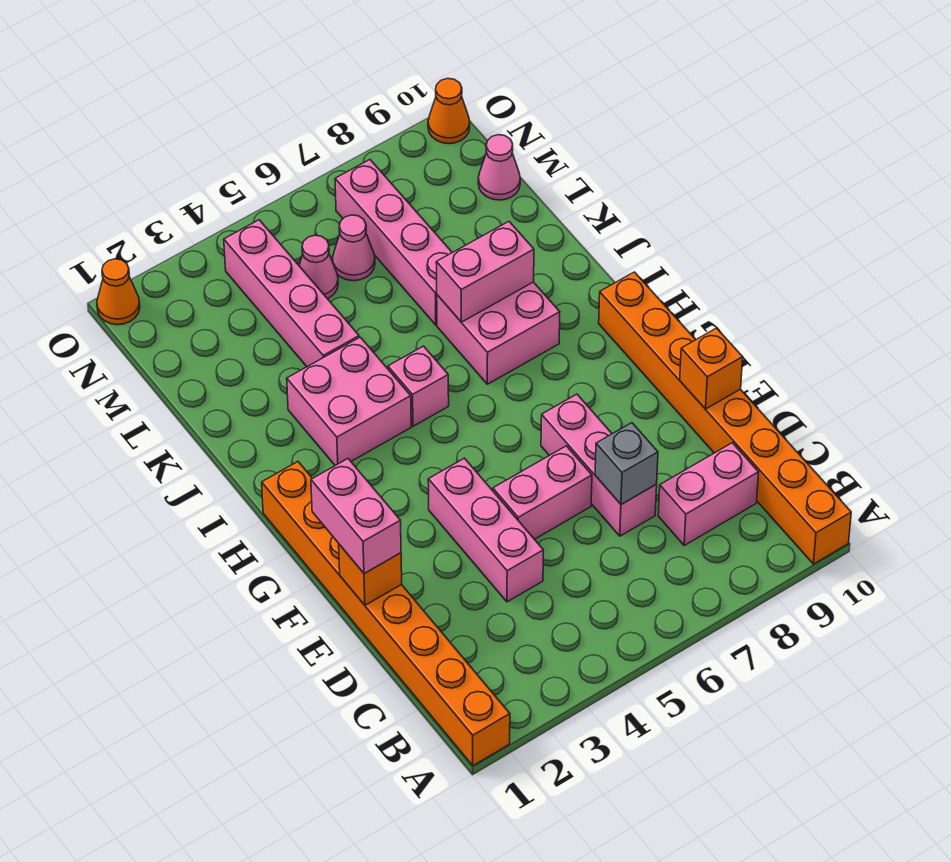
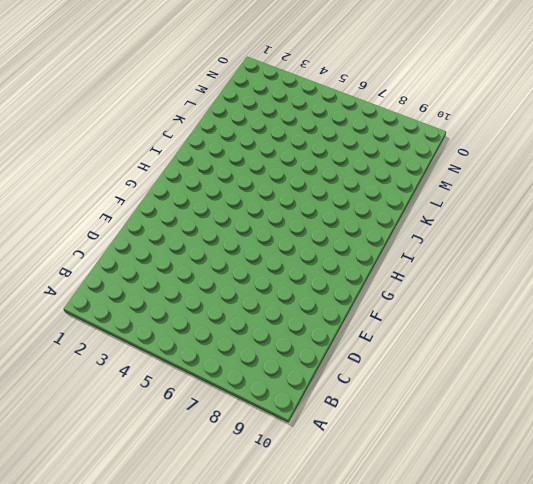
none -> orange brick A1:H1 level 1
none -> orange brick A10:H10 level 1
none -> pink brick C8:C9 level 1

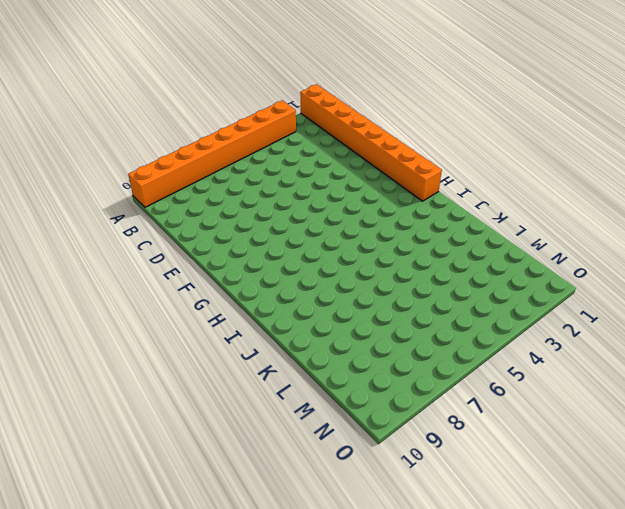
orange brick A3:A10 level 1 -> orange brick A10:H10 level 1
none -> pink brick C8:C9 level 1
none -> pink brick D4:F4 level 1
none -> pink brick D7:F7 level 1

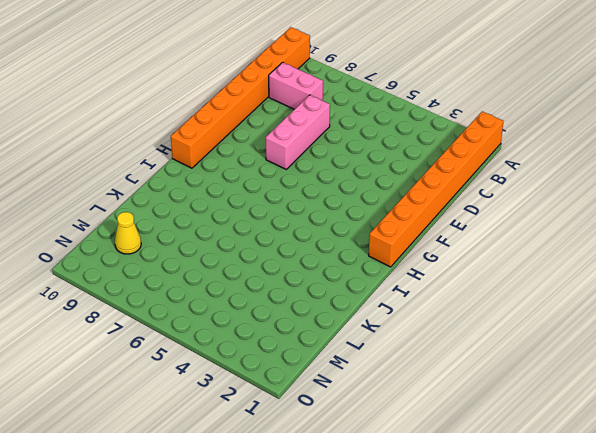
yellow cone M9 level 1 -> none
none -> pink brick D4:F4 level 1
none -> pink brick E5:E6 level 1
none -> pink brick I3:J4 level 1

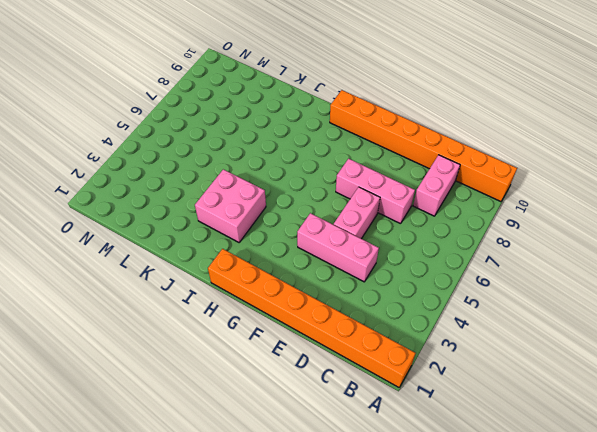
none -> pink brick I5 level 1
none -> pink brick I7:J8 level 1
none -> pink brick K4:N4 level 1

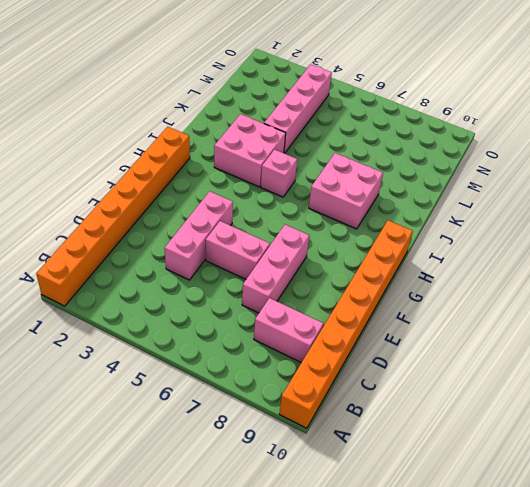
none -> pink brick K7:N7 level 1
none -> pink cone M5 level 1
none -> pink cone M6 level 1

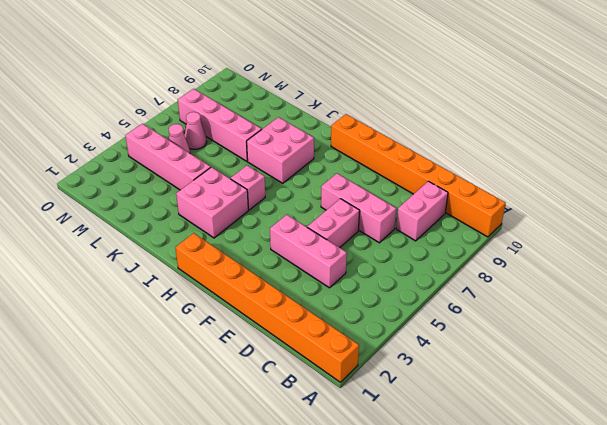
none -> pink cone M10 level 1
none -> orange cone O1 level 1
none -> orange cone O10 level 1

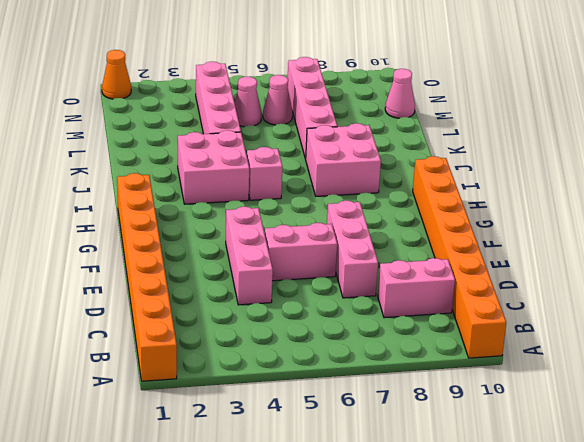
none -> orange cone O10 level 1
none -> grey brick D7 level 2
none -> orange brick E1 level 2

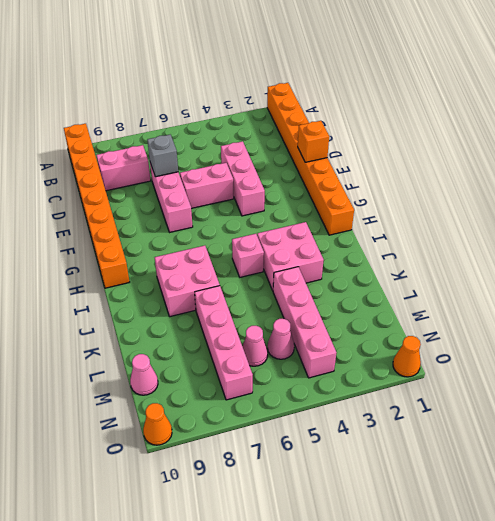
none -> orange brick E10 level 2
none -> pink brick J7:J8 level 2
none -> pink brick E1:F1 level 3

